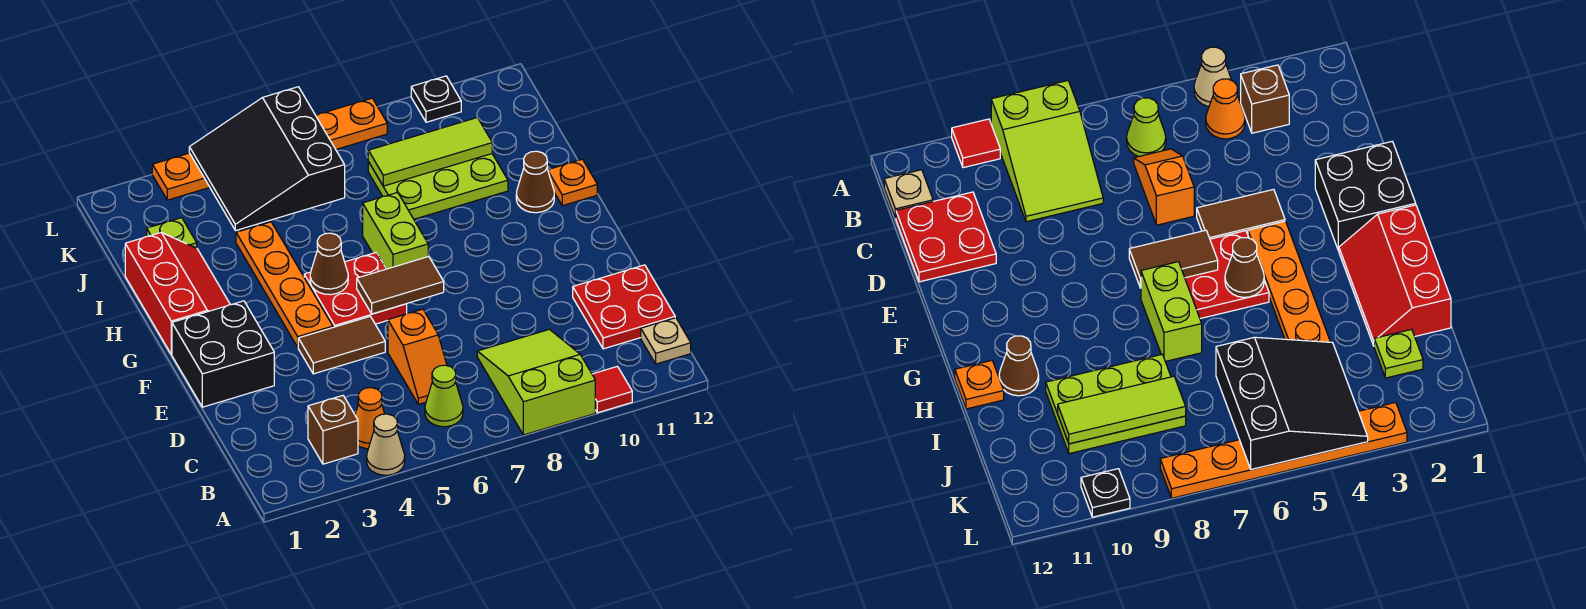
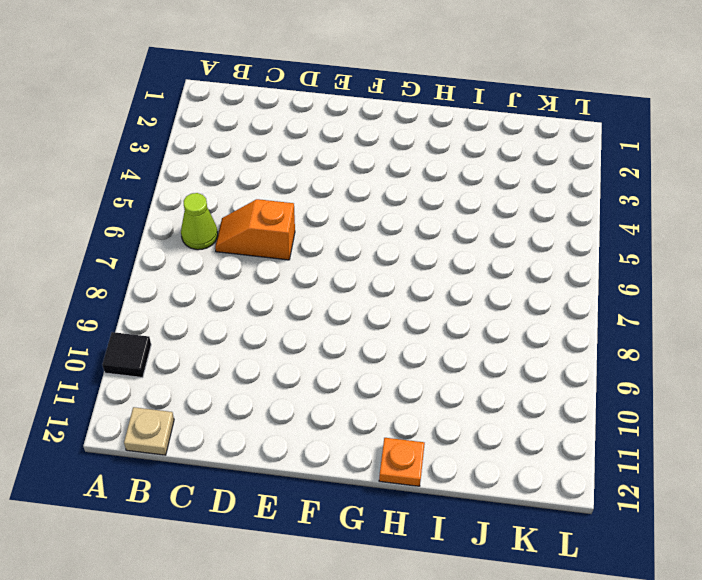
black tile A10 level 1 -> red tile A10 level 1
none -> tan cone A4 level 1
none -> lime slope A8:C9 level 1 top A
none -> brown brick B3 level 1

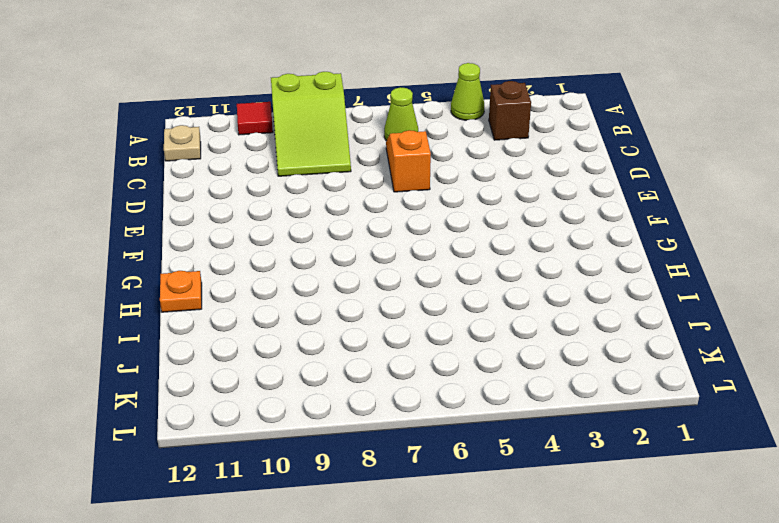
lime cone A4 level 1 -> tan cone A4 level 1
none -> orange cone B4 level 1
none -> red plate C11:D12 level 1
none -> black brick E1:F2 level 1

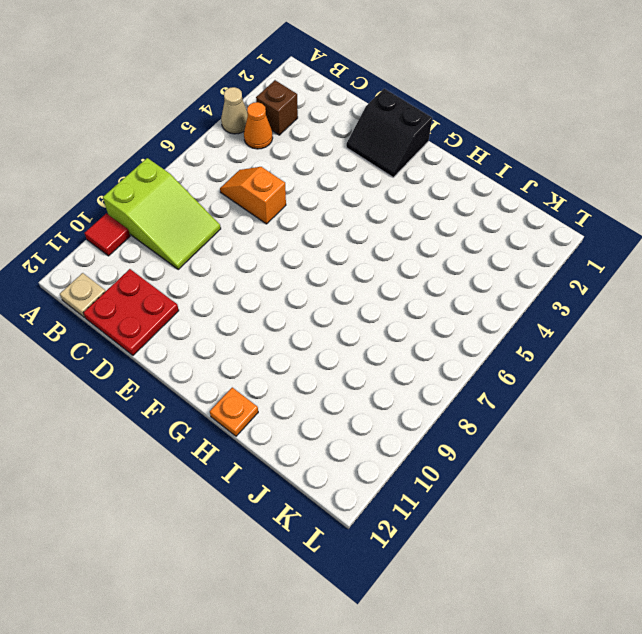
black slope E1:F2 level 1 top 1 -> black brick E1:F2 level 1
none -> lime cone B6 level 1
none -> brown tile E4:E5 level 1
none -> orange plate F4:I4 level 1

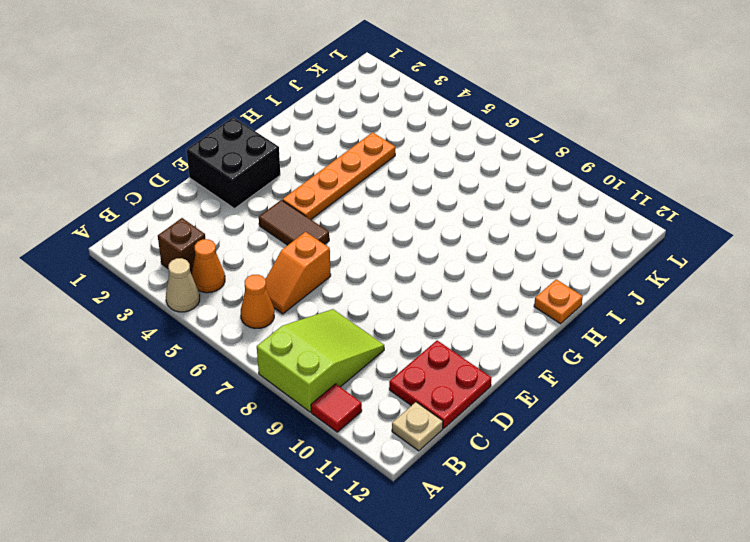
orange cone B6 level 1 -> lime cone B6 level 1
none -> red plate F5:G6 level 1
none -> red slope G1:I2 level 1 top 1
none -> lime brick G7:H7 level 1

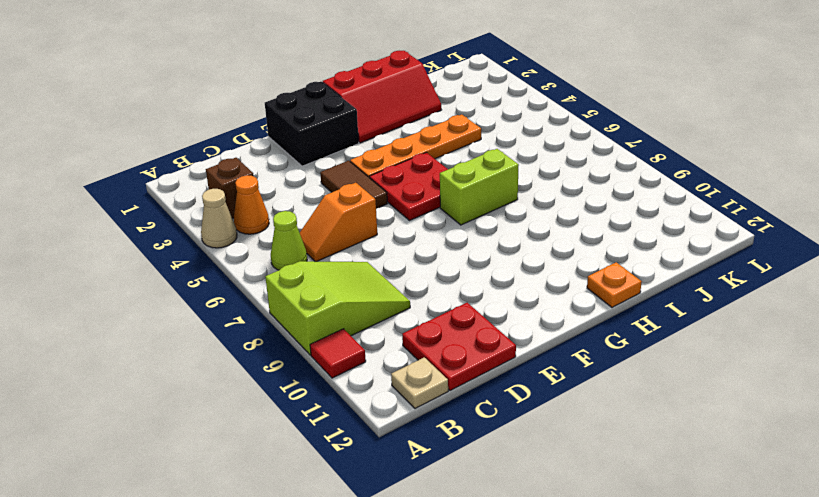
none -> brown cone H11 level 1
none -> lime plate I8:J10 level 1
none -> lime plate J2 level 1

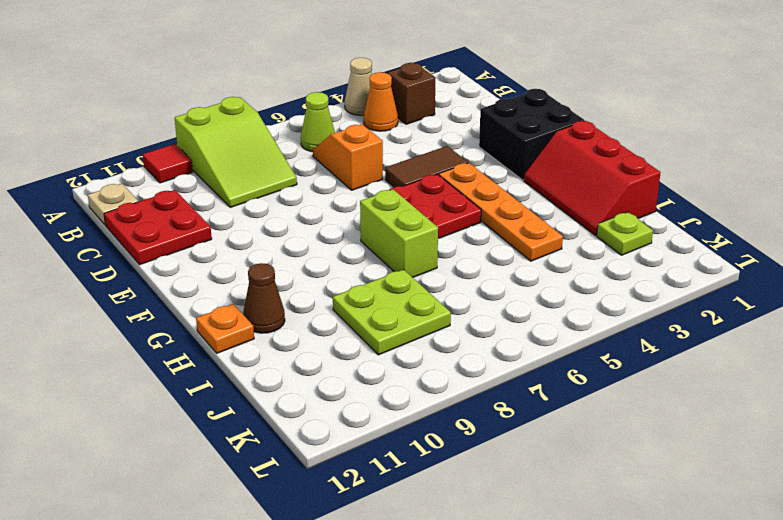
lime plate I8:J9 level 1 -> lime plate I8:J10 level 1
none -> orange plate L3:L8 level 1
none -> black plate L10 level 1
none -> brown tile F6:F7 level 2

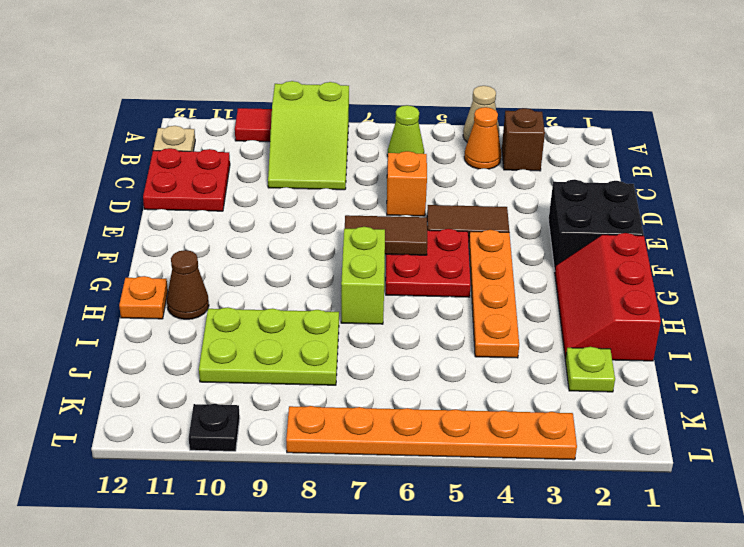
none -> brown cone G5 level 2
none -> black slope J4:L6 level 2 top 6
none -> lime tile J8:J10 level 2

